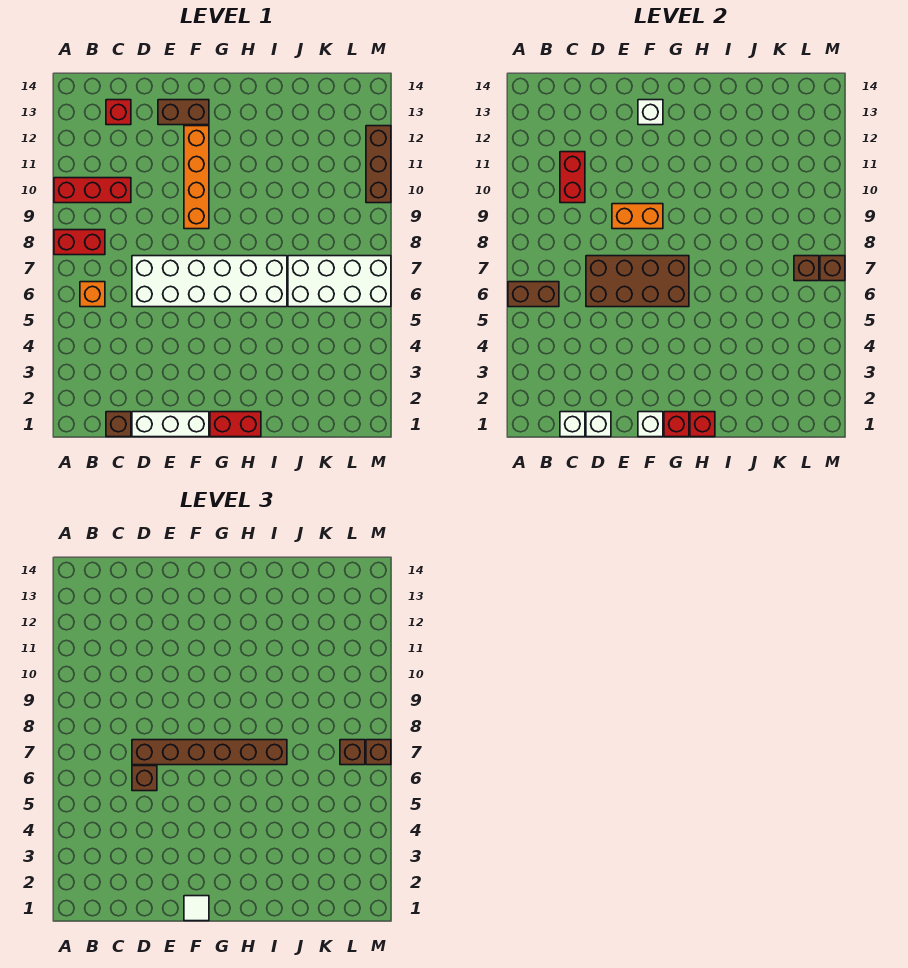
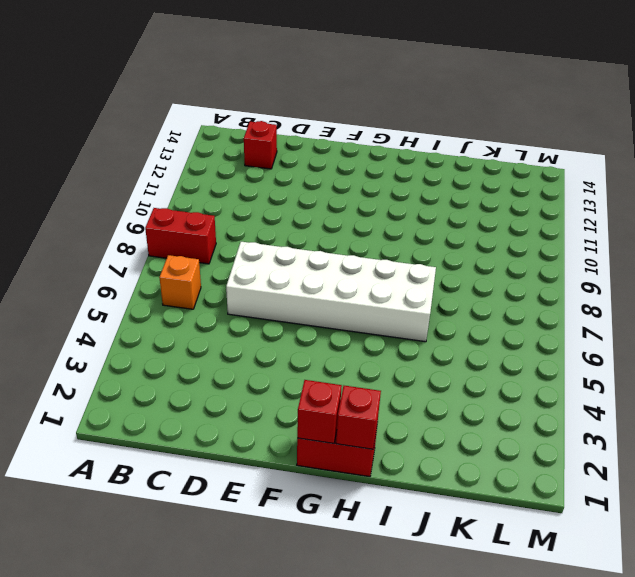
none -> red brick A10:C10 level 1
none -> brown brick C1 level 1
none -> white brick D1:F1 level 1

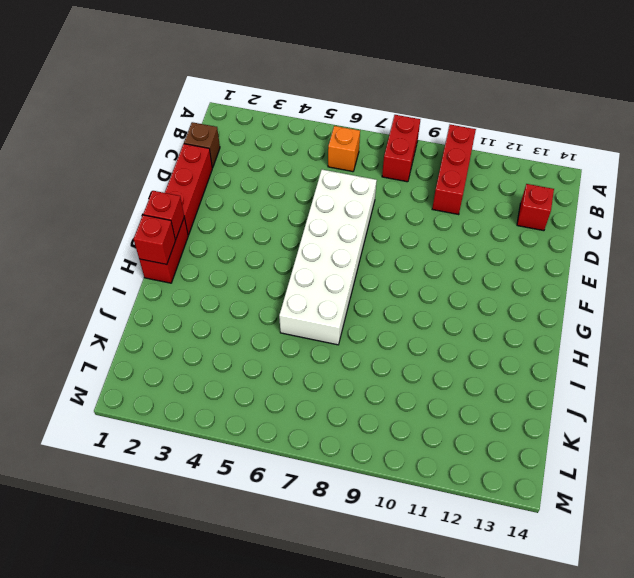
red brick D1:F1 level 1 -> white brick D1:F1 level 1
none -> brown brick E13:F13 level 1
none -> orange brick F9:F12 level 1
none -> white brick J6:M7 level 1

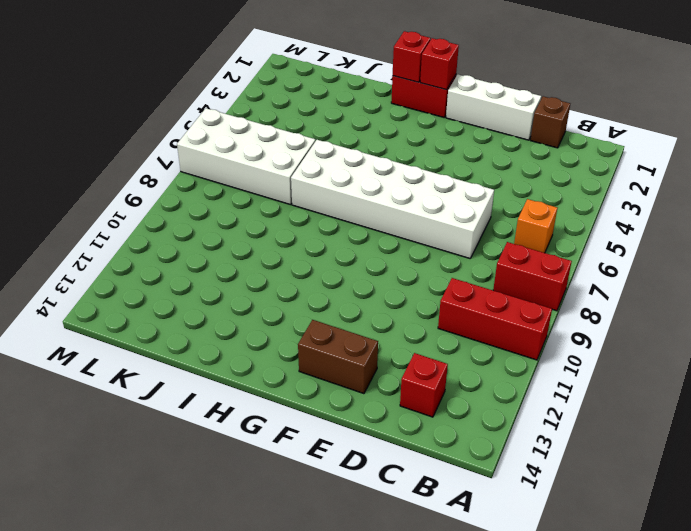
none -> orange brick F9:F12 level 1
none -> brown brick M10:M12 level 1
none -> brown brick A6:B6 level 2

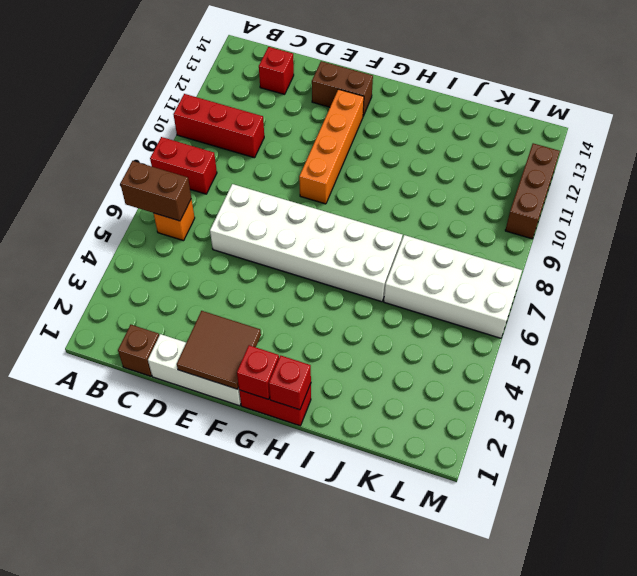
brown tile E1:F2 level 2 -> white brick F1 level 2
none -> white brick C1 level 2
none -> red brick C10:C11 level 2
none -> white brick D1 level 2

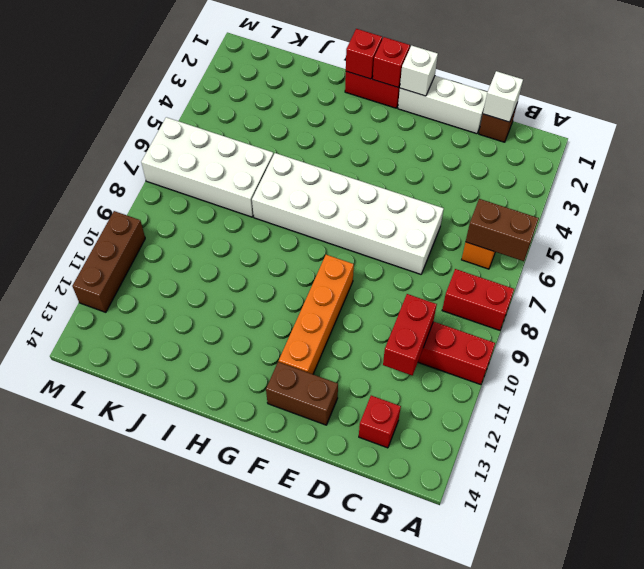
none -> white brick D1 level 2
none -> brown brick D6:G7 level 2
none -> orange brick E9:F9 level 2

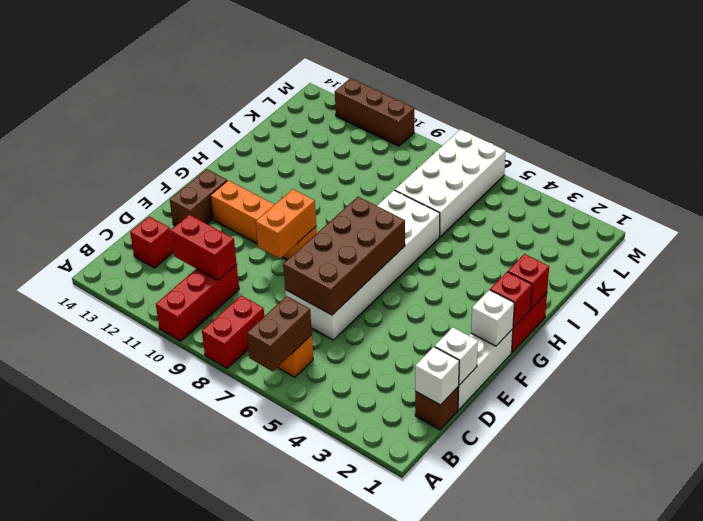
none -> white brick F13 level 2
none -> brown brick L7 level 2
none -> brown brick M7 level 2

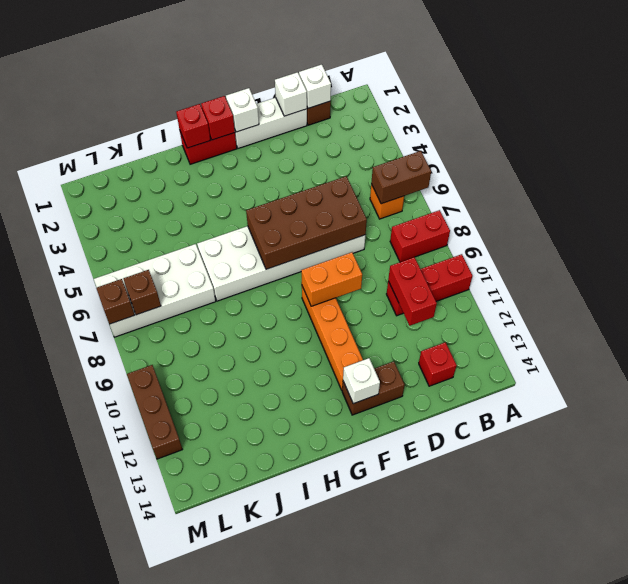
none -> brown brick D6 level 3
none -> brown brick D7:I7 level 3
none -> white tile F1 level 3

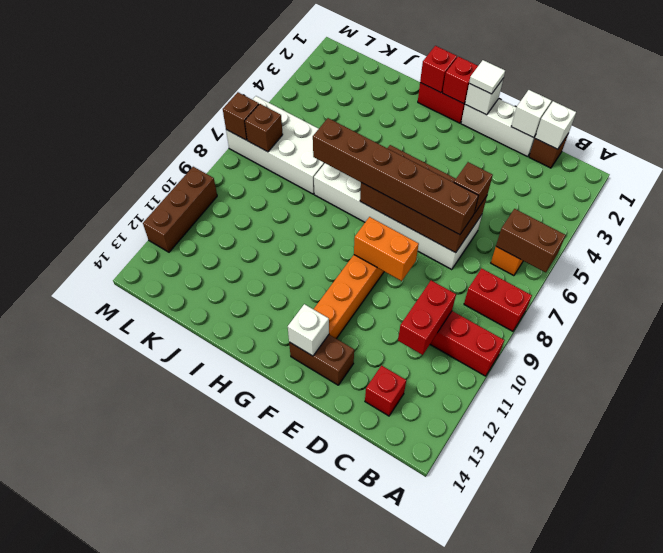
none -> brown brick L7 level 3
none -> brown brick M7 level 3

